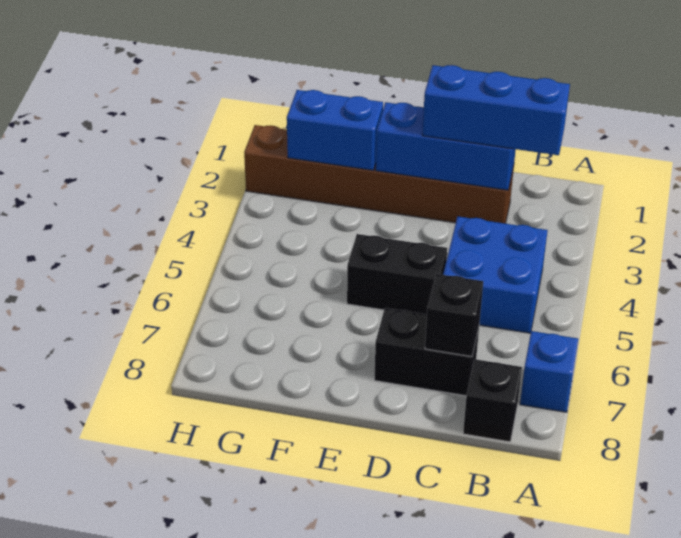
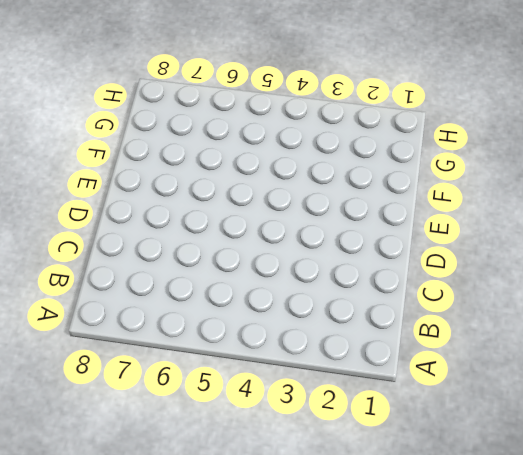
none -> blue brick A7 level 1
none -> blue brick B4:C5 level 1

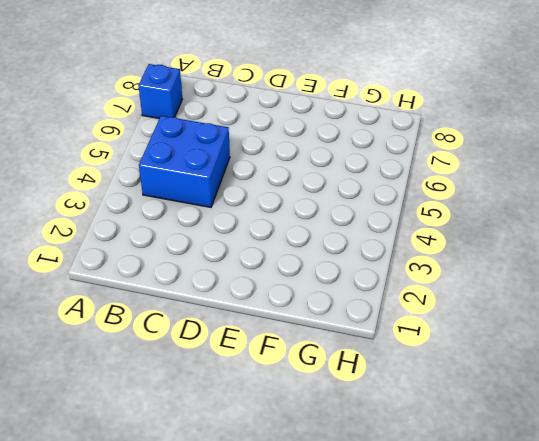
none -> black brick B8 level 1
none -> brown brick C2:H2 level 1

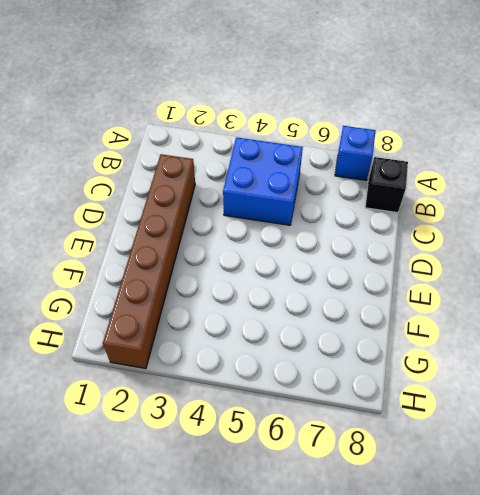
none -> black brick C7:D7 level 1
none -> black brick D5:E5 level 1

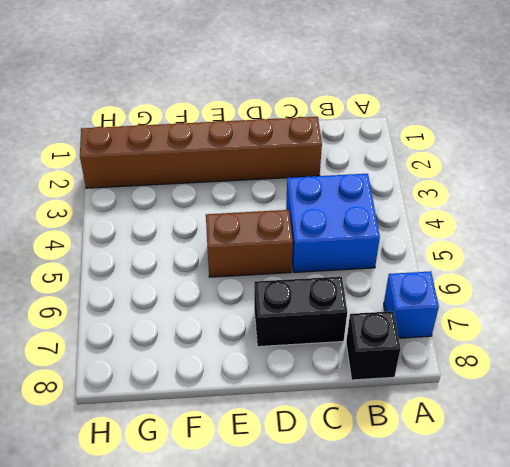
brown brick D5:E5 level 1 -> black brick D5:E5 level 1
none -> blue brick C2:E2 level 2
none -> black brick C7 level 2

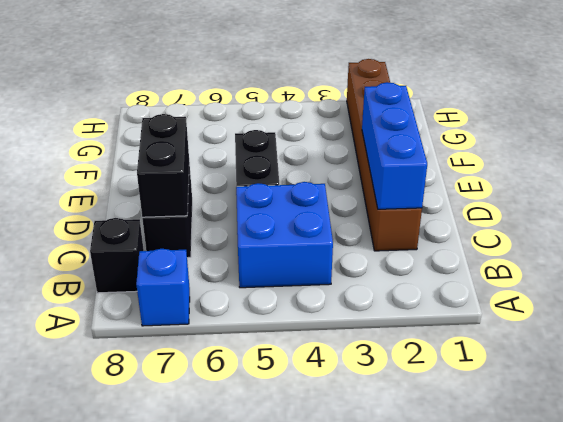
black brick C7:D7 level 2 -> black brick C7 level 2
none -> blue brick F2:G2 level 2
none -> blue brick B2:D2 level 3

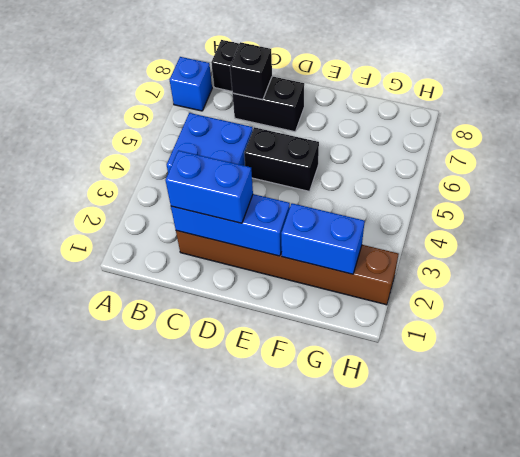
blue brick C2:D2 level 3 -> blue brick B2:D2 level 3

